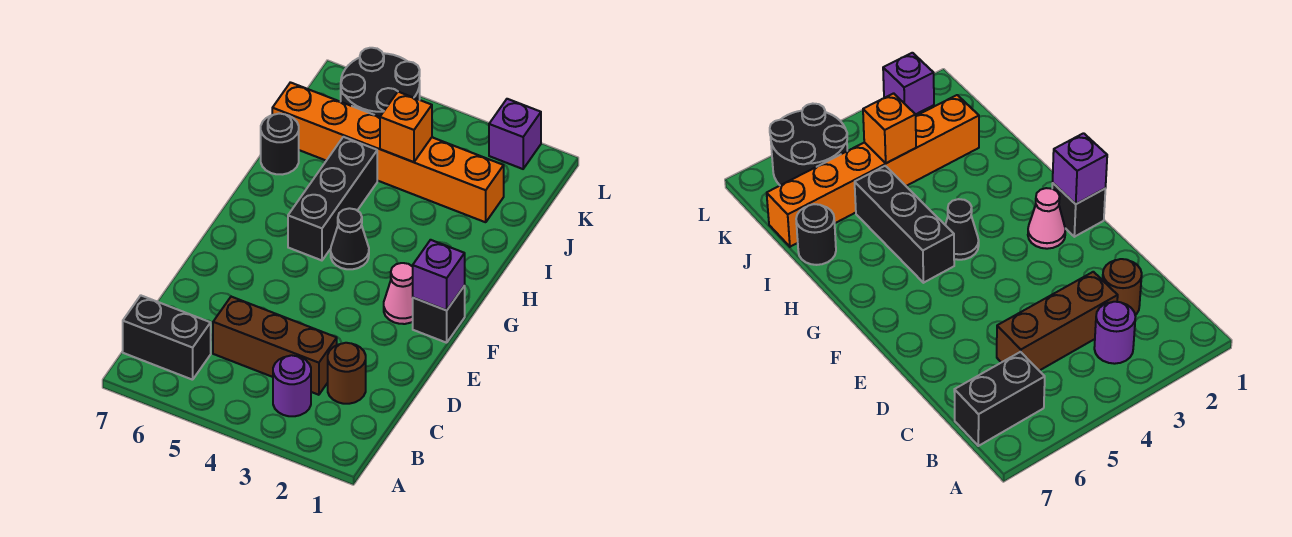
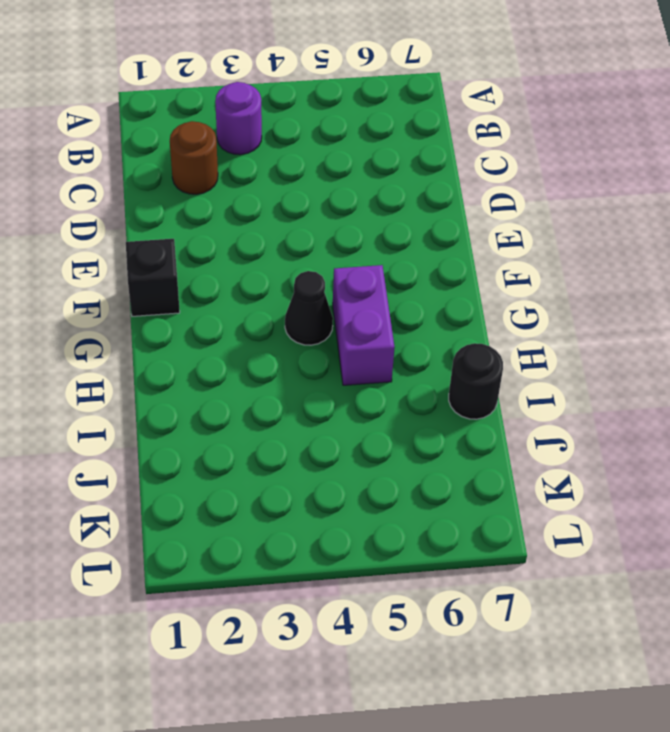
purple brick G5:H5 level 1 -> black brick G5:I5 level 1
none -> black brick B6:B7 level 1
none -> brown brick C3:C5 level 1
none -> pink cone F2 level 1

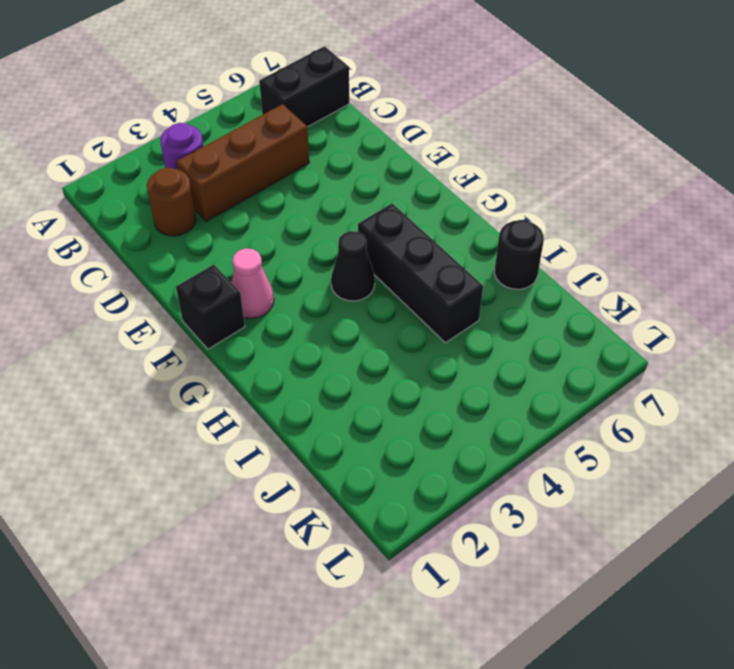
none -> orange brick J2:J7 level 1
none -> black round brick K5:L6 level 1
none -> purple brick L2 level 1

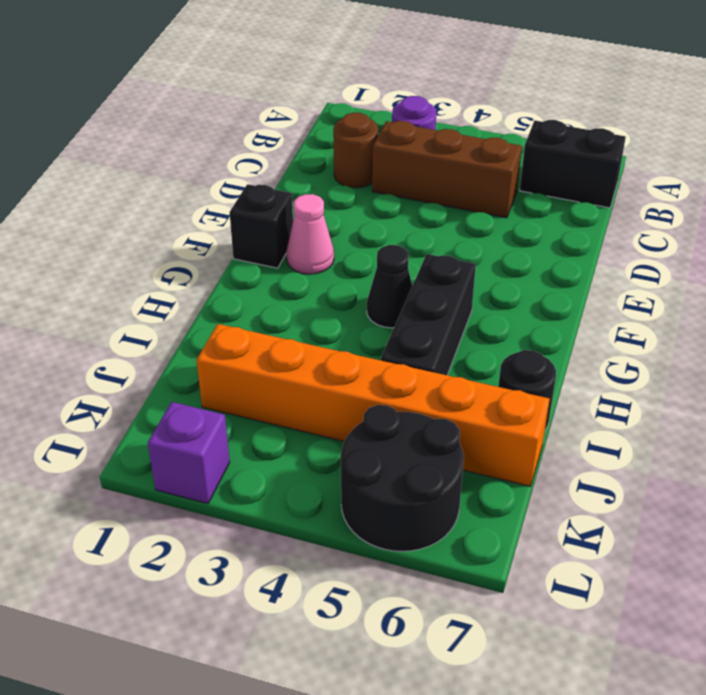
none -> purple brick F1 level 2
none -> orange brick J4 level 2

